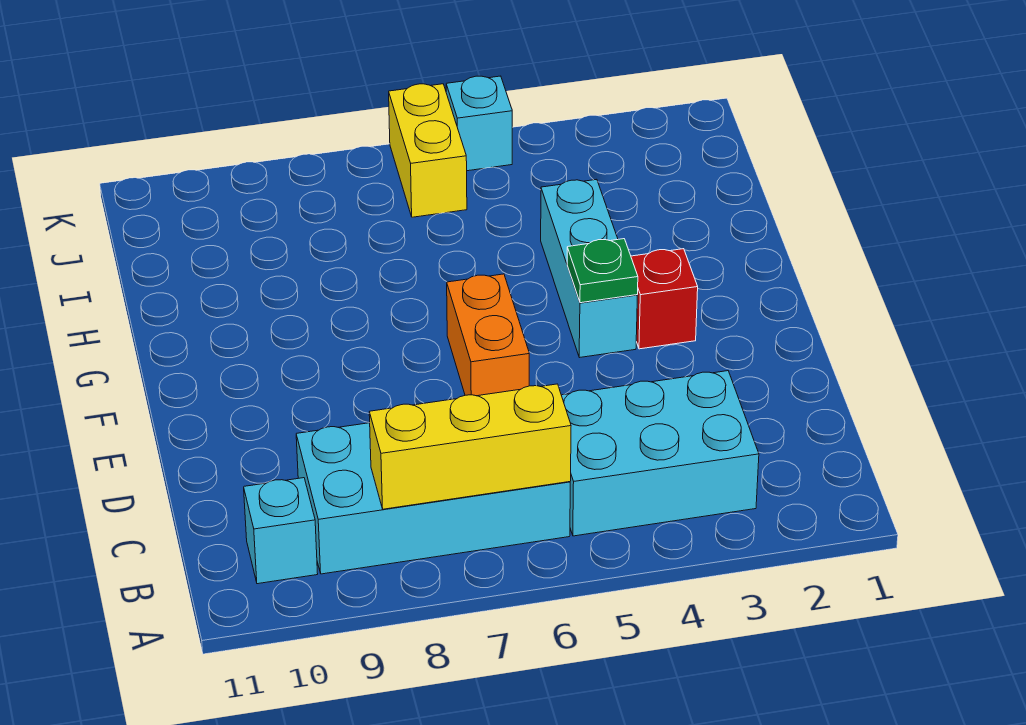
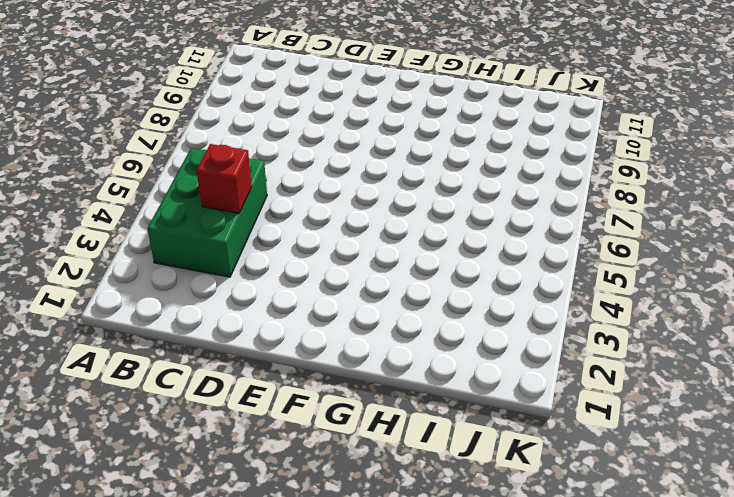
green brick B3:C5 level 1 -> cyan brick B3:C5 level 1
red brick C4 level 2 -> red brick F3 level 1
none -> cyan brick B6:C9 level 1
none -> cyan brick B10 level 1

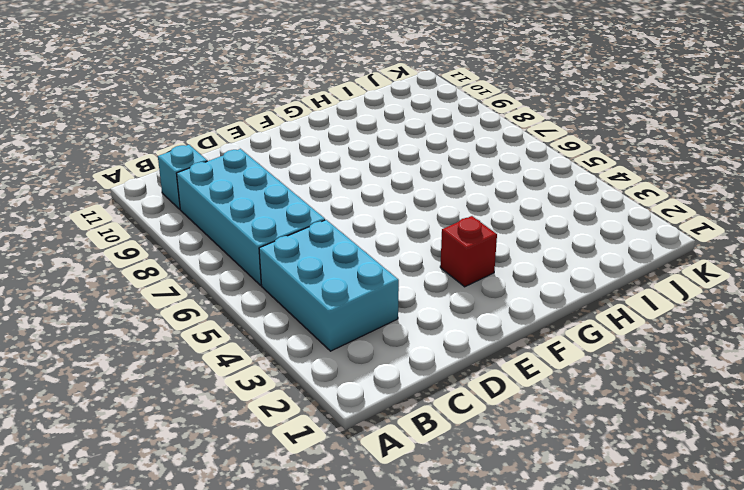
none -> orange brick E6:F6 level 1
none -> cyan brick F4:H4 level 1

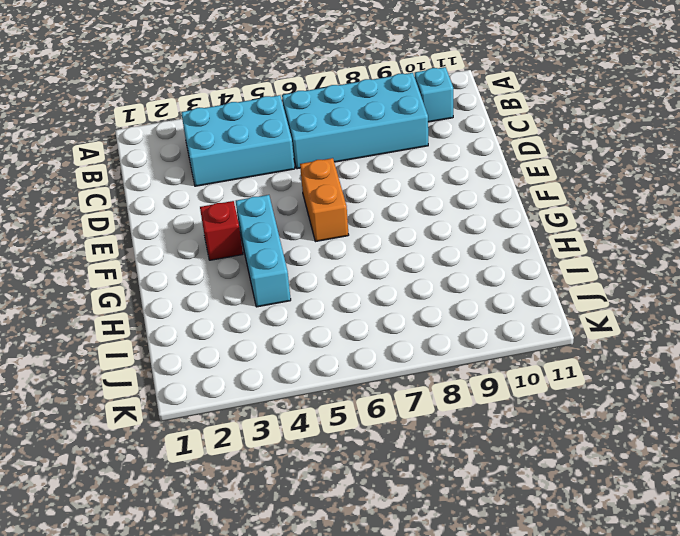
none -> yellow brick J6:K6 level 1
none -> cyan brick K5 level 1

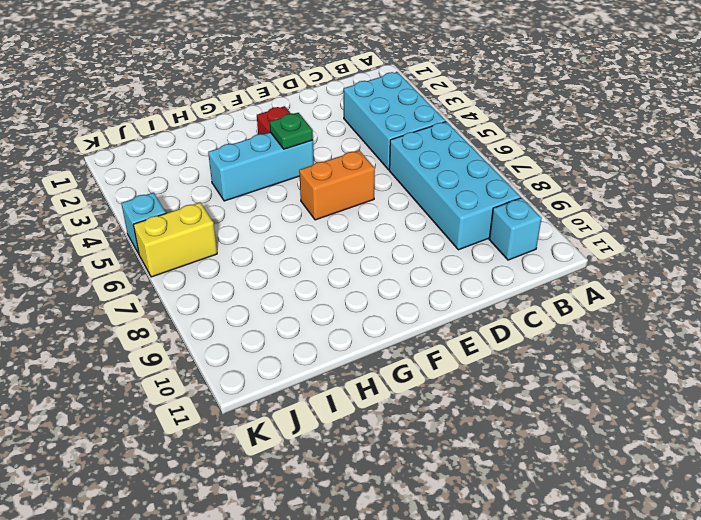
none -> yellow brick B6:B8 level 2

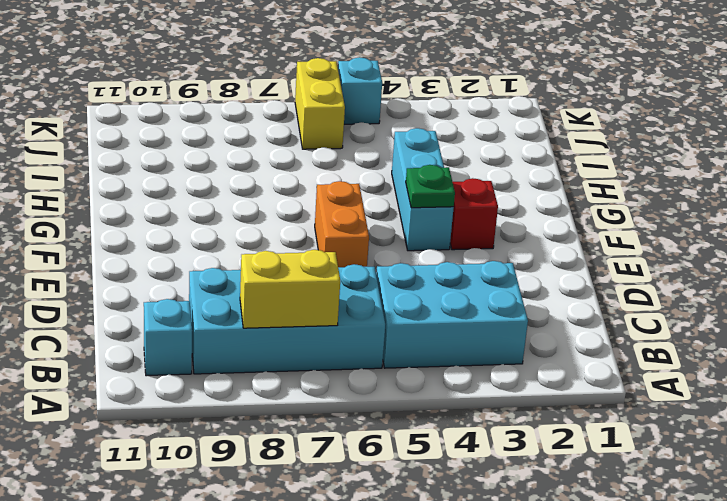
yellow brick B7:B8 level 2 -> yellow brick B6:B8 level 2

